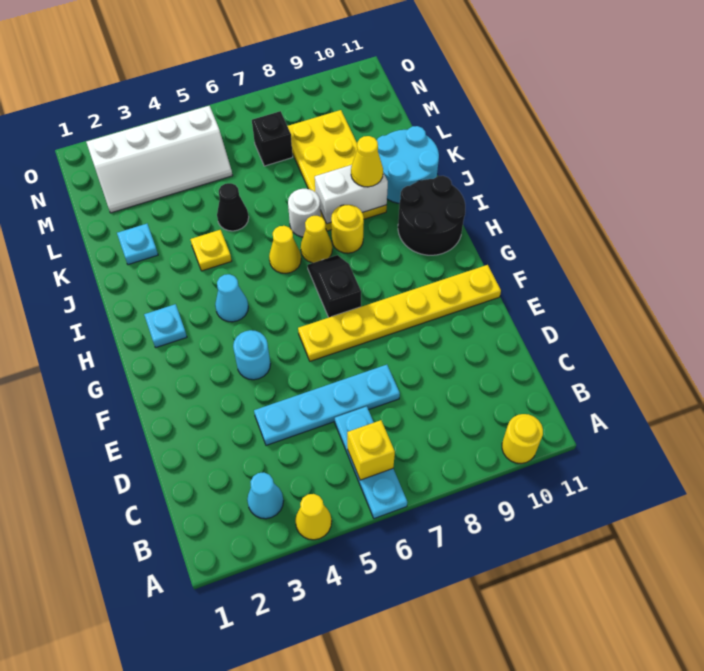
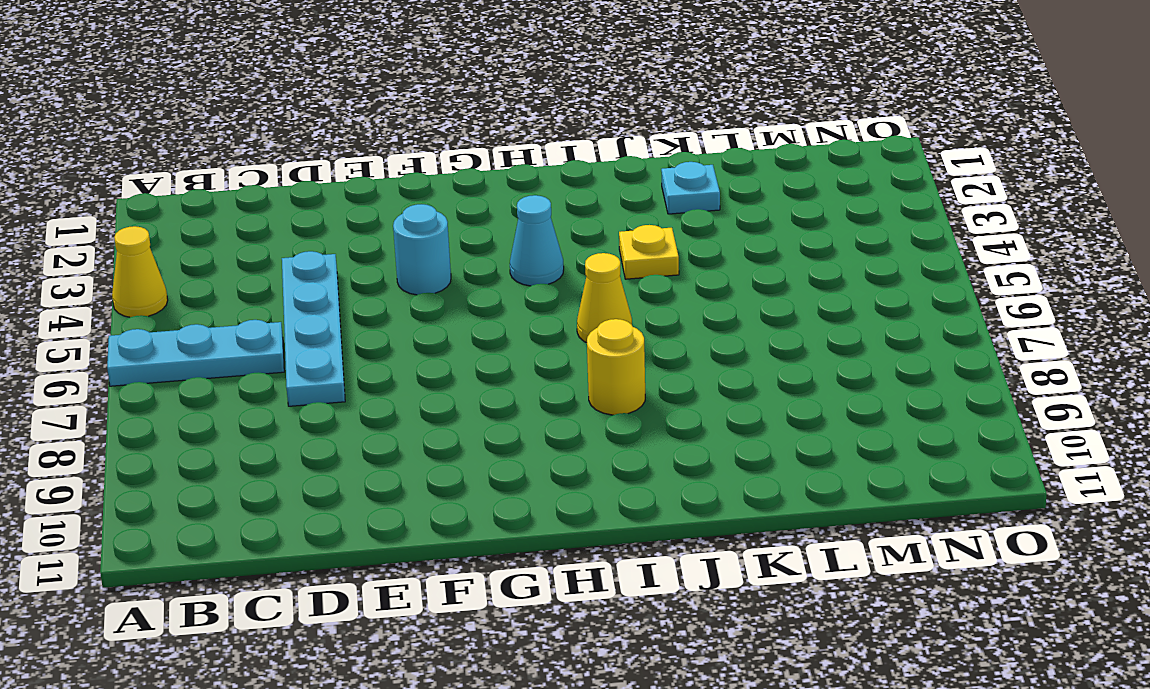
none -> yellow round brick A10 level 1
none -> cyan cone B3 level 1
none -> yellow plate F6:F11 level 1

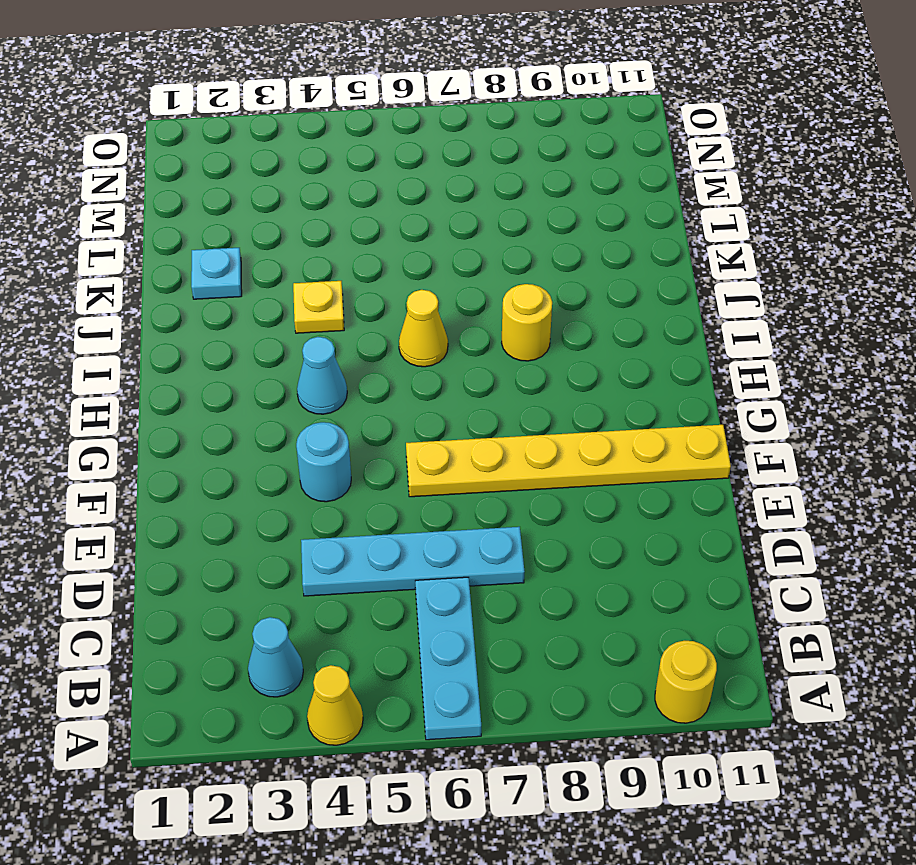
none -> black slope G7:H7 level 1 top G
none -> cyan plate H2 level 1
none -> black round brick H10:I11 level 1

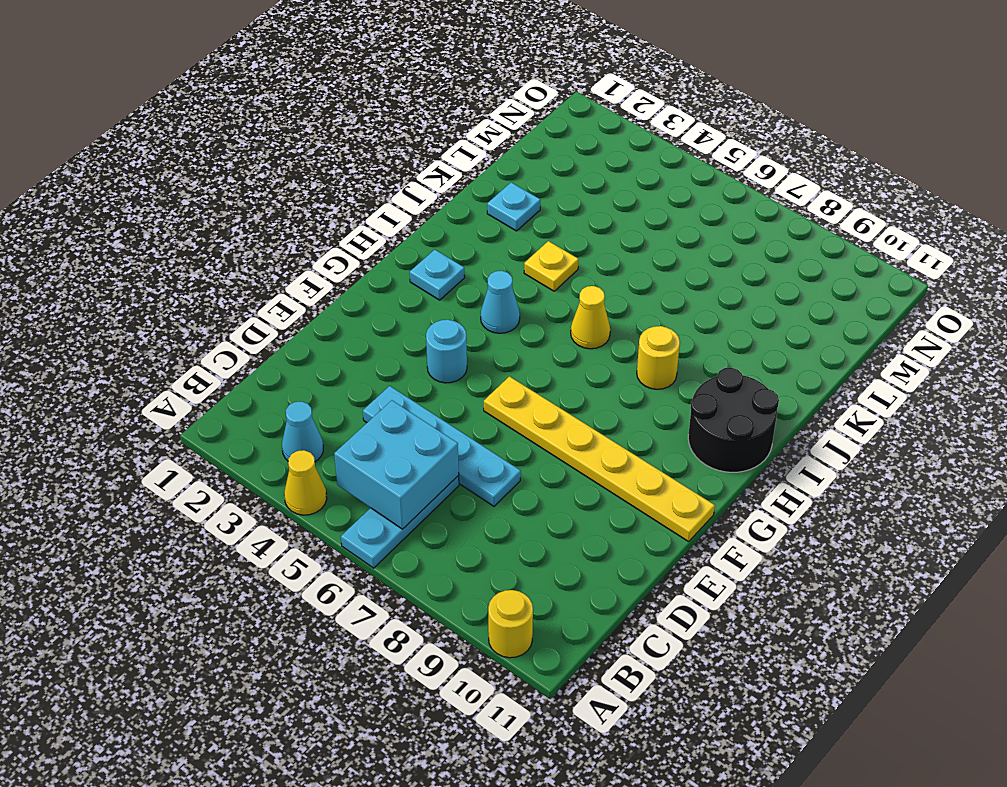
cyan brick B5:C6 level 2 -> yellow brick B6 level 2
none -> black slope G7:H7 level 1 top G
none -> yellow cone I7 level 1
none -> white round brick J7 level 1

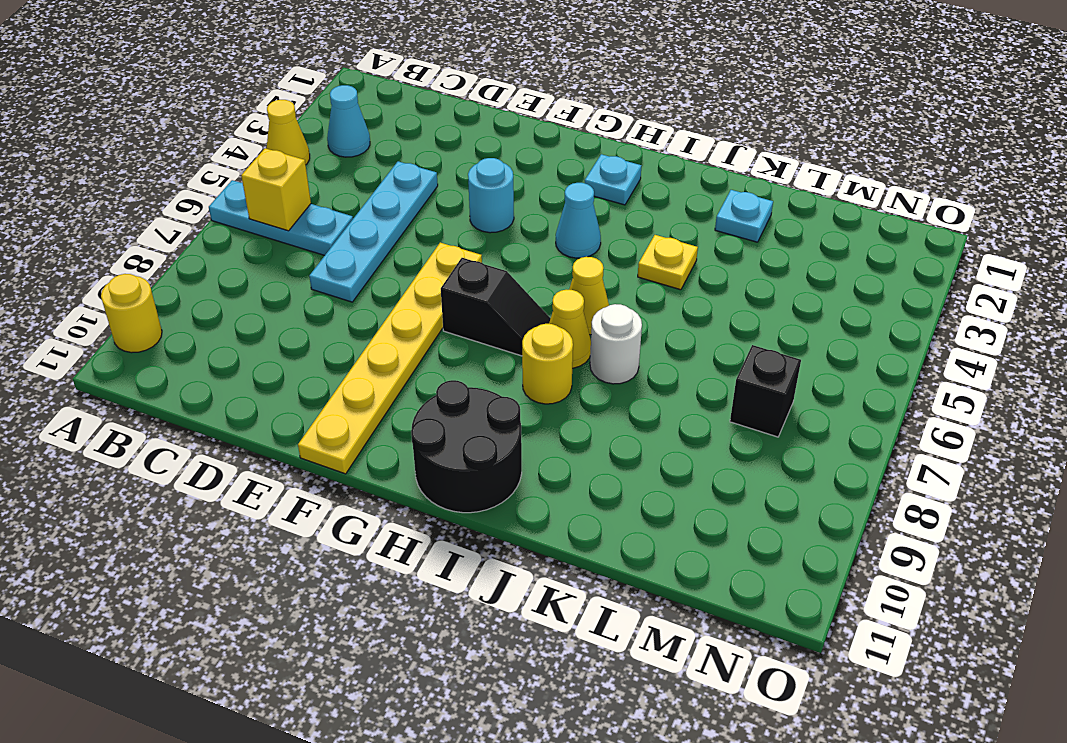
none -> yellow plate J8:M9 level 1
none -> cyan round brick J10:K11 level 1
none -> black cone K5 level 1

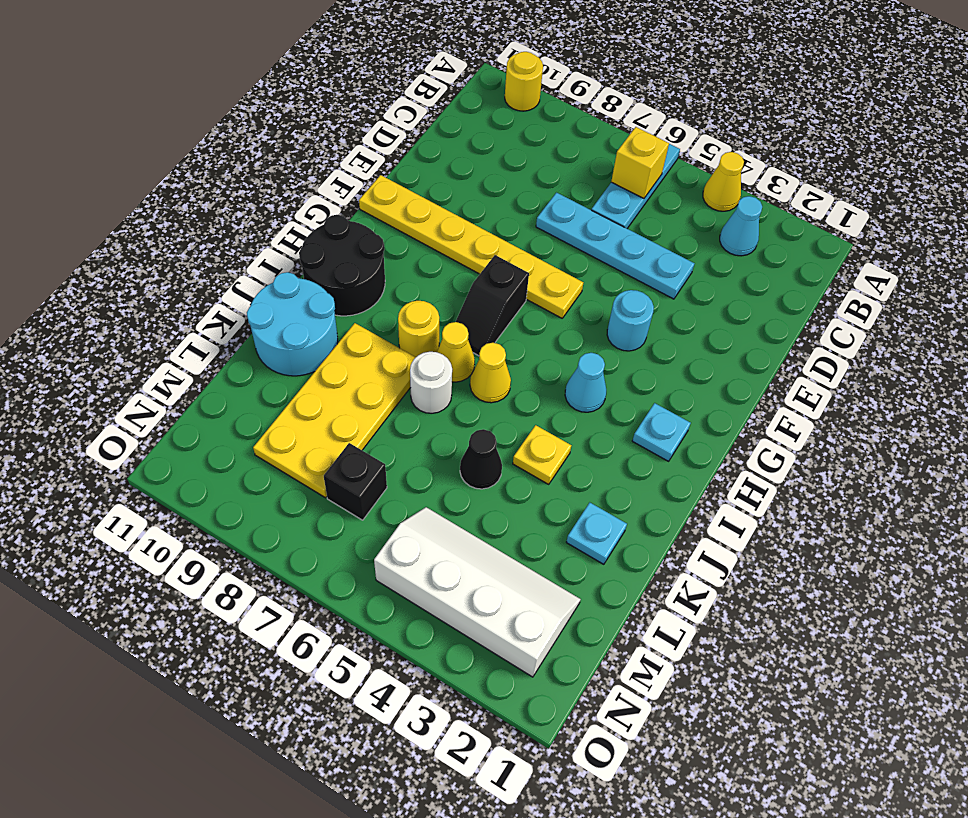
none -> white brick J8:J9 level 2
none -> yellow cone J9 level 3

